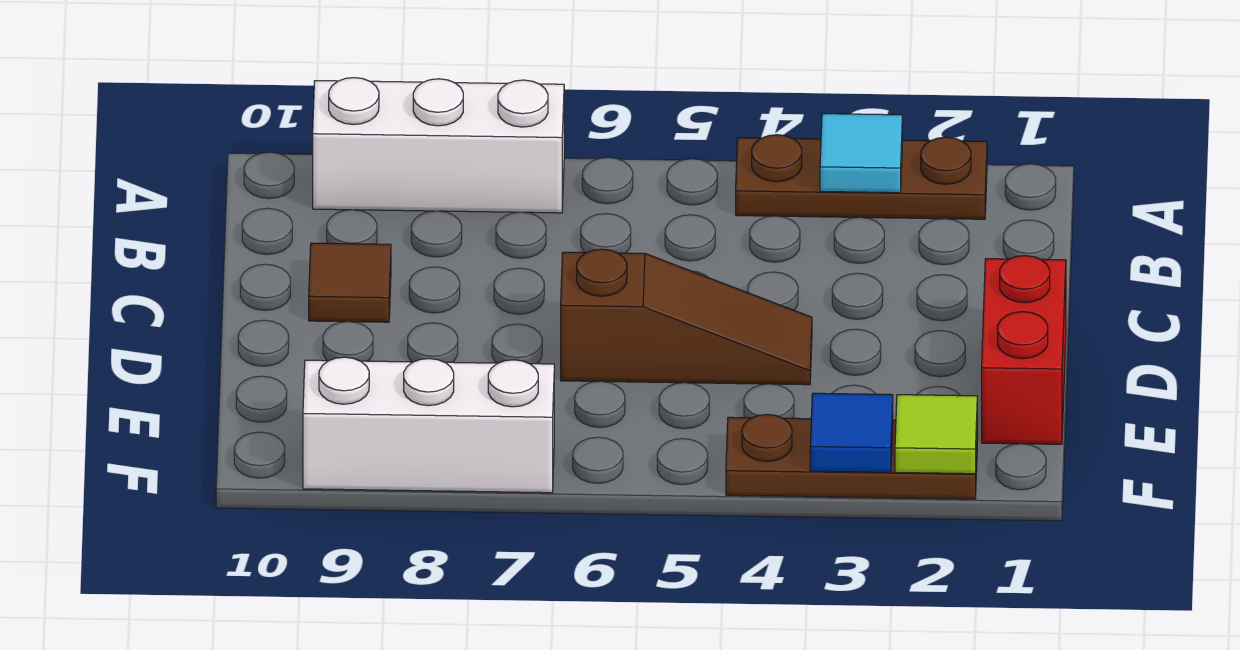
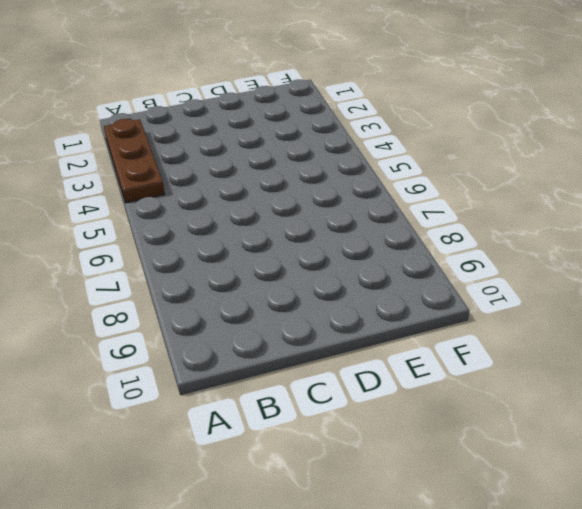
none -> white brick A7:A9 level 1
none -> brown tile C9 level 1

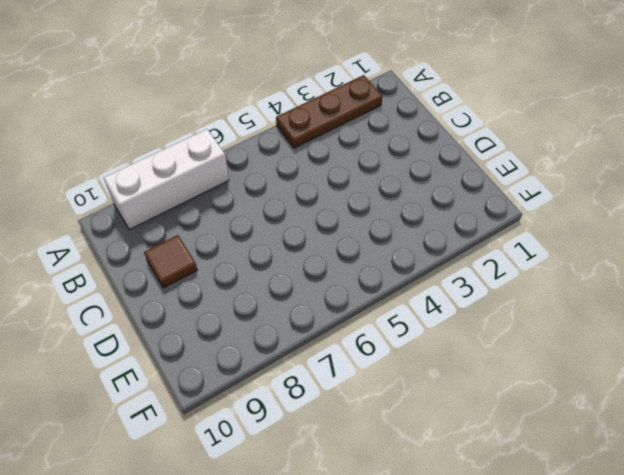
none -> red brick D1:E1 level 1
none -> brown slope D4:D6 level 1 top 6

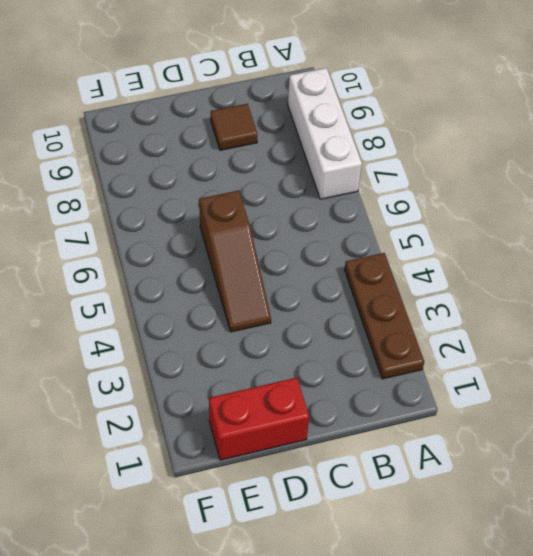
none -> brown plate F2:F4 level 1
none -> white brick F7:F9 level 1

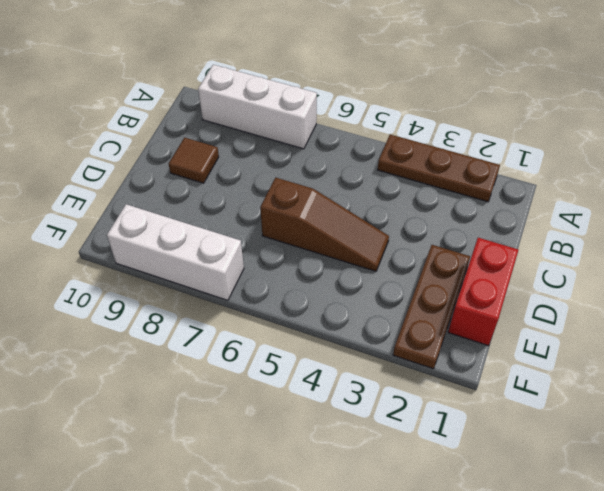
brown plate D2:F2 level 1 -> brown plate F2:F4 level 1
none -> cyan tile A3 level 2
none -> lime tile F2 level 2

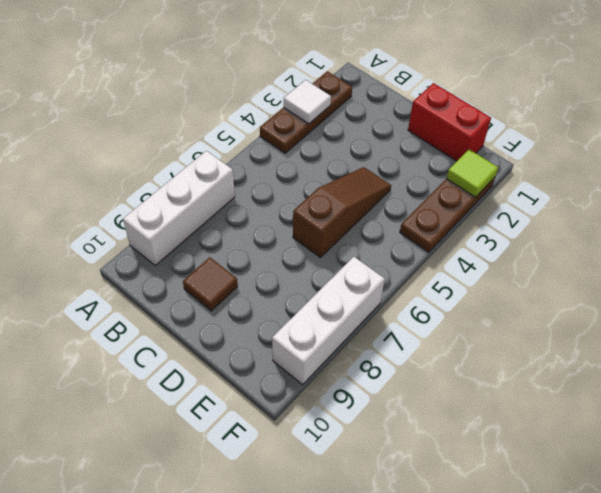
white tile A3 level 2 -> cyan tile A3 level 2
none -> blue tile F3 level 2

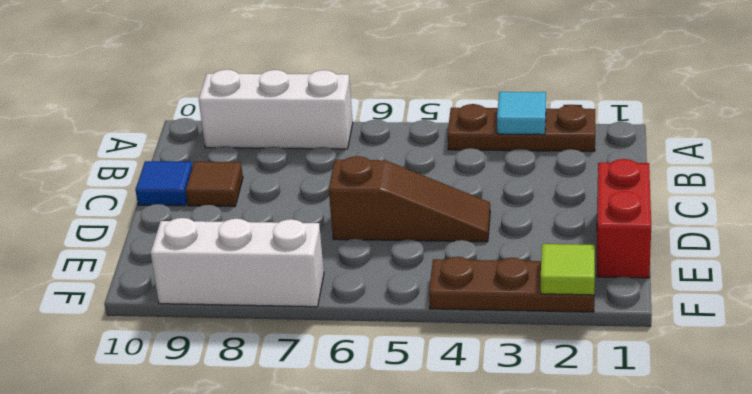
blue tile C10 level 1 -> blue tile F3 level 2

